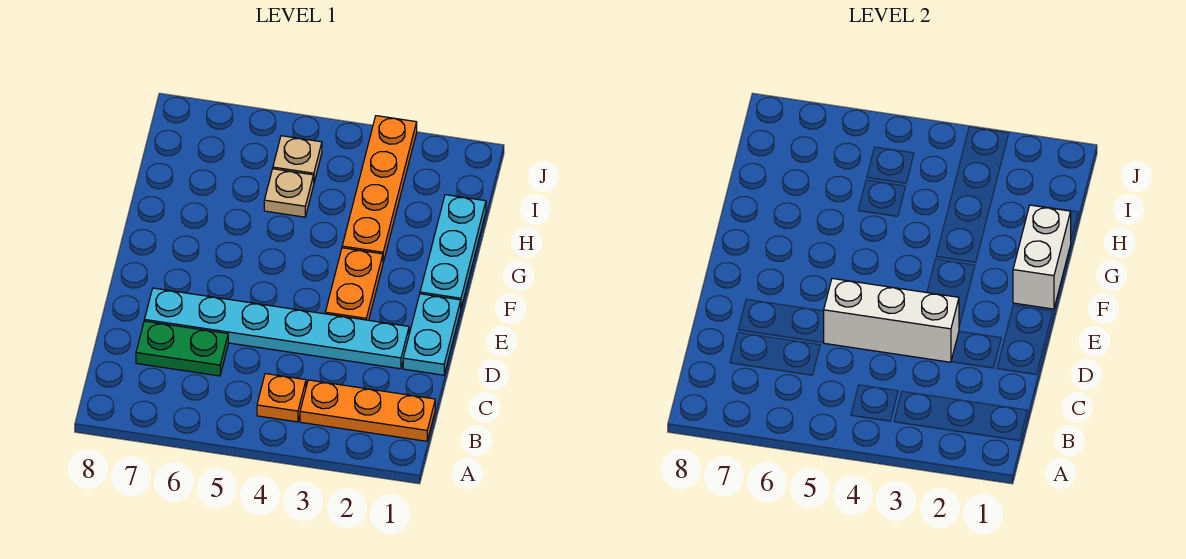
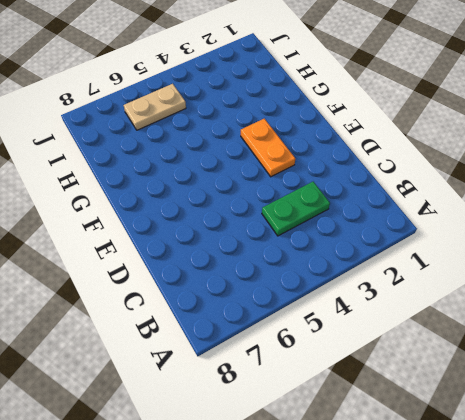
green plate C3:C4 level 1 -> green plate C6:C7 level 1
tan plate I5:I6 level 1 -> tan plate I5 level 1
none -> orange plate B1:B3 level 1
none -> orange plate B4 level 1
none -> cyan plate D1:E1 level 1

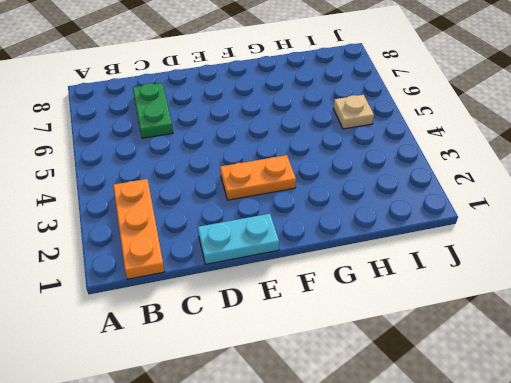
none -> orange plate B4 level 1
none -> cyan plate D2:D7 level 1
none -> cyan plate F1:H1 level 1

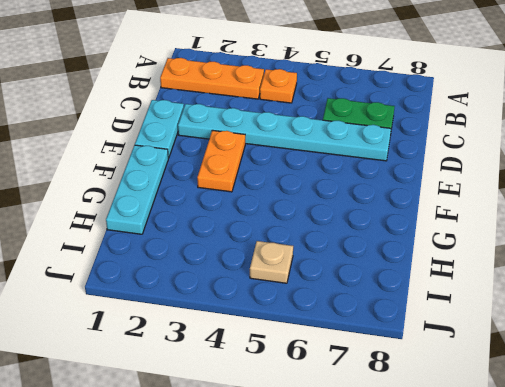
none -> orange plate G3:J3 level 1
none -> tan plate H5 level 1
none -> white brick D3:D5 level 2

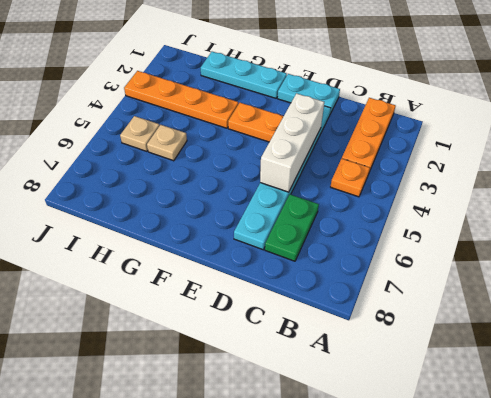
none -> white brick F1:G1 level 2

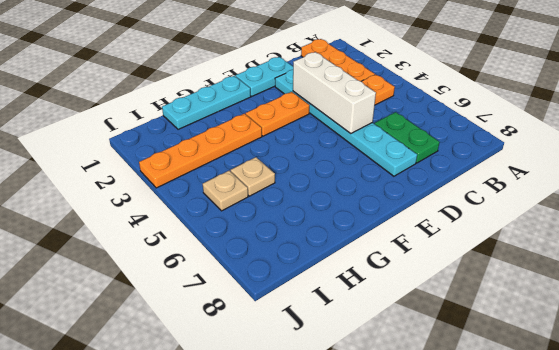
none -> white brick F1:G1 level 2

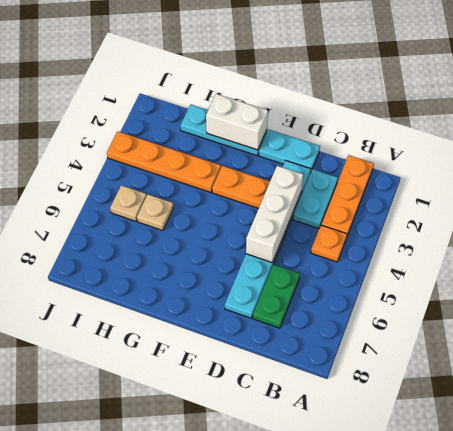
cyan plate C2:C3 level 1 -> none

